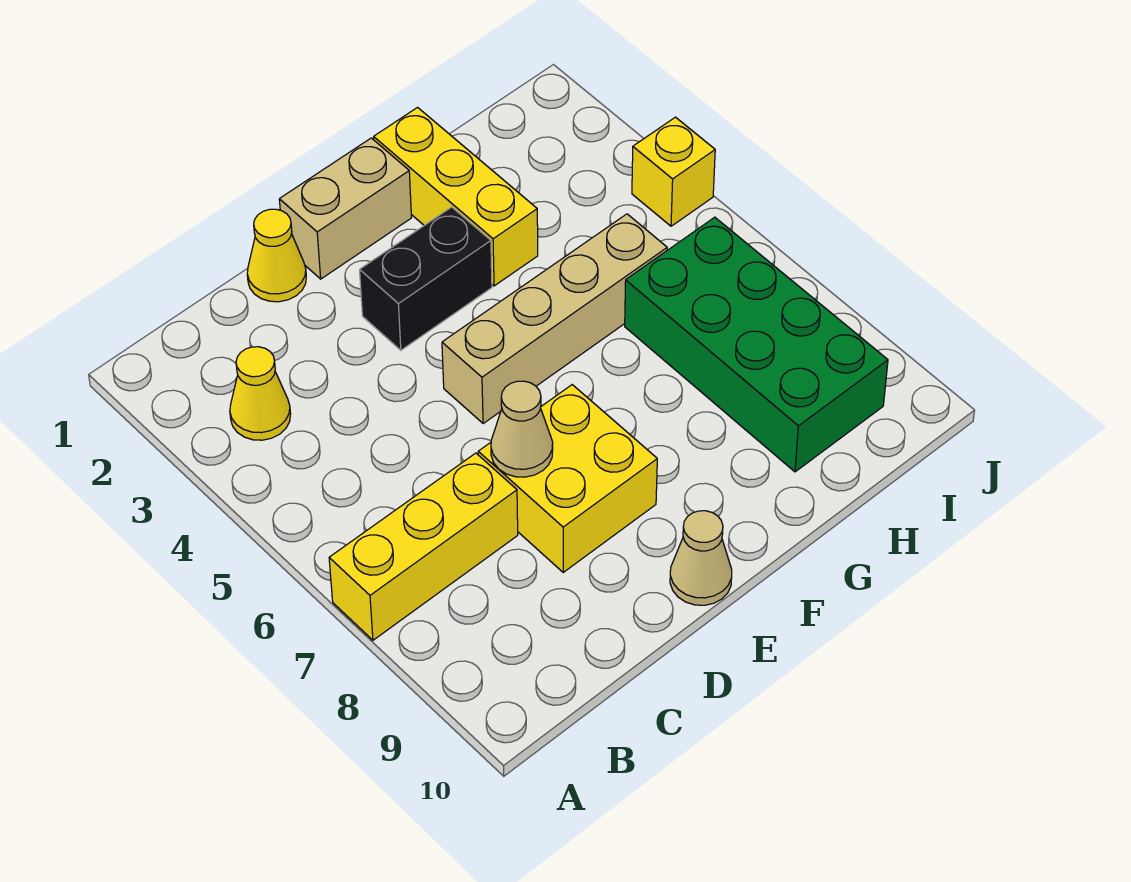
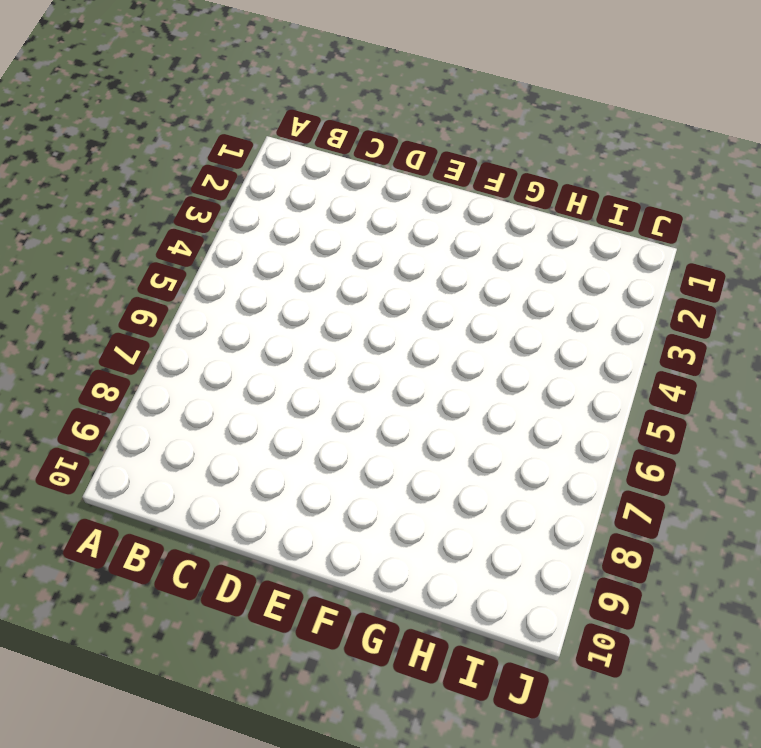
none -> yellow brick A7:C7 level 1
none -> yellow cone B3 level 1
none -> yellow cone D1 level 1

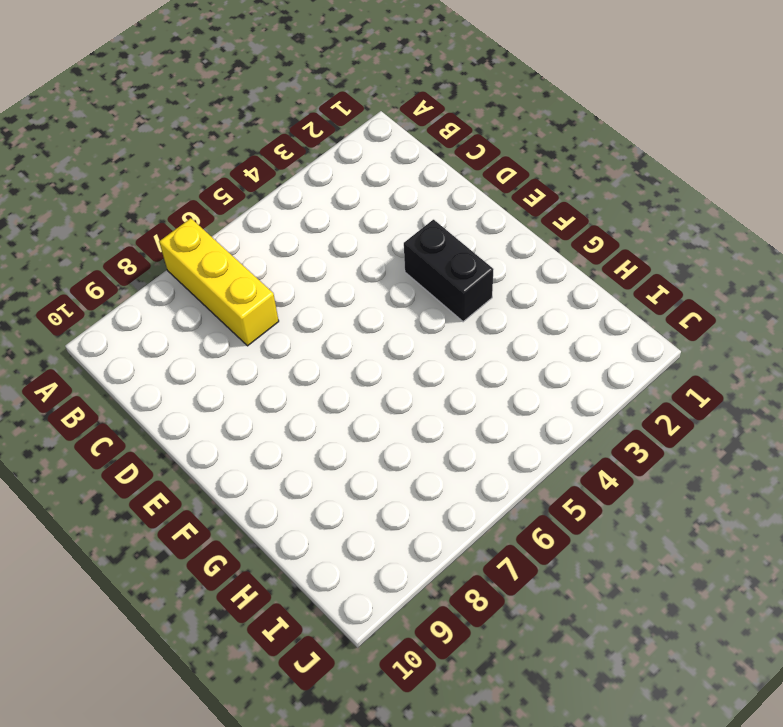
none -> yellow cone B3 level 1
none -> yellow cone D1 level 1
none -> yellow brick D7:E8 level 1

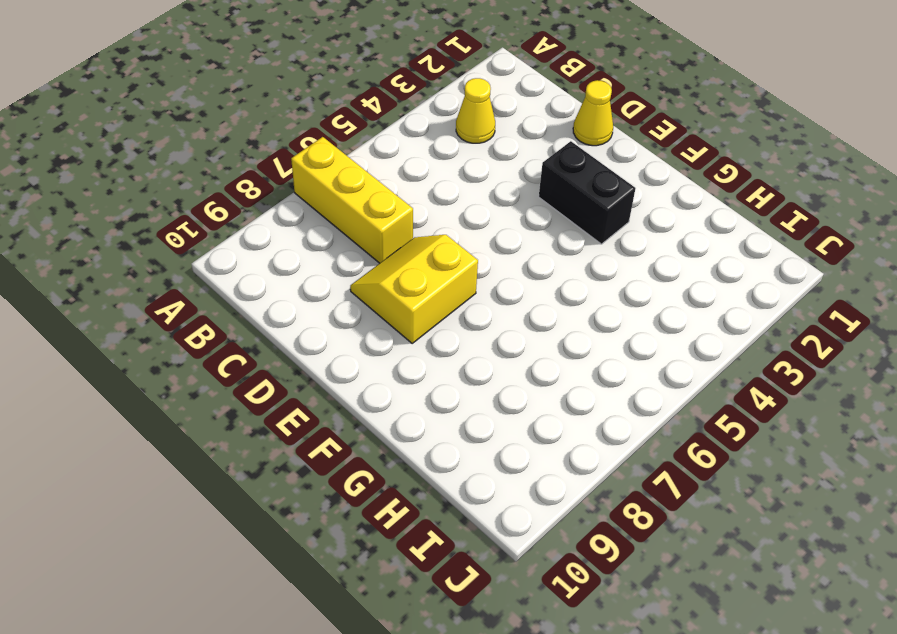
yellow slope D7:E8 level 1 top E -> yellow brick D7:E8 level 1
none -> tan brick E1:F1 level 1
none -> tan brick E5:H5 level 1
none -> tan cone E10 level 1

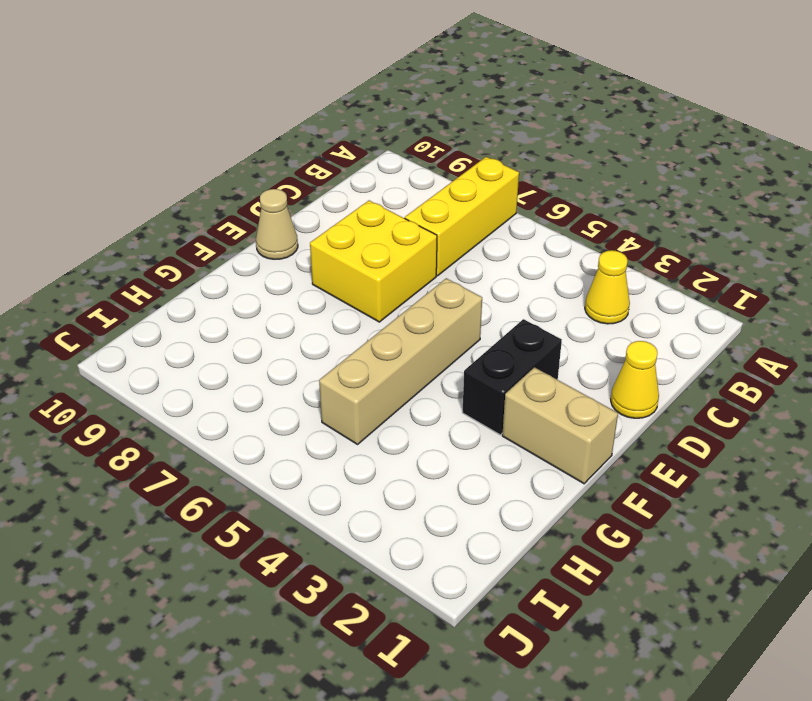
tan brick F1:F2 level 1 -> tan brick E1:F1 level 1
none -> yellow brick G1:G3 level 1
none -> green brick H6:I9 level 1
none -> yellow brick J4 level 1

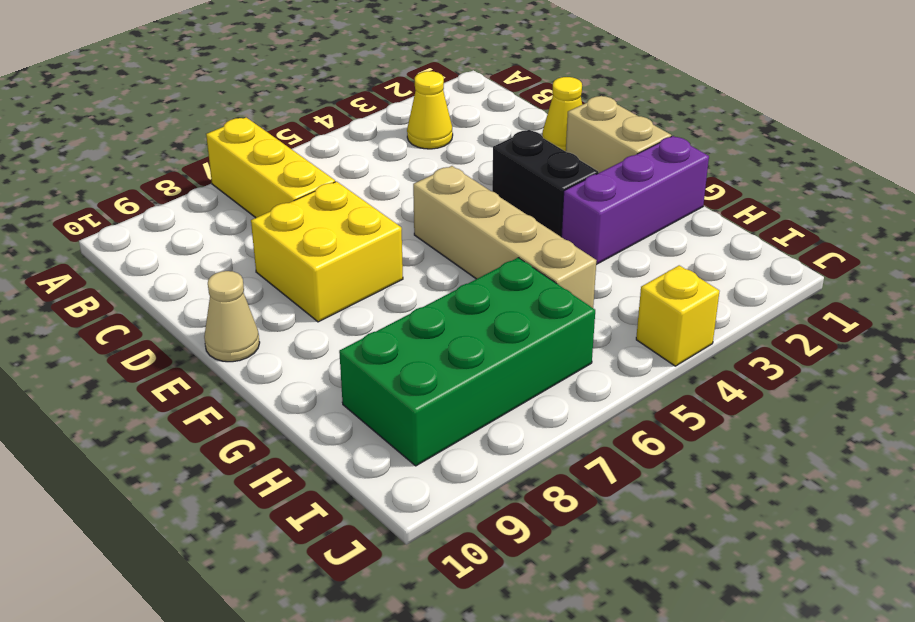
purple brick G1:G3 level 1 -> yellow brick G1:G3 level 1
none -> tan cone D7 level 2

